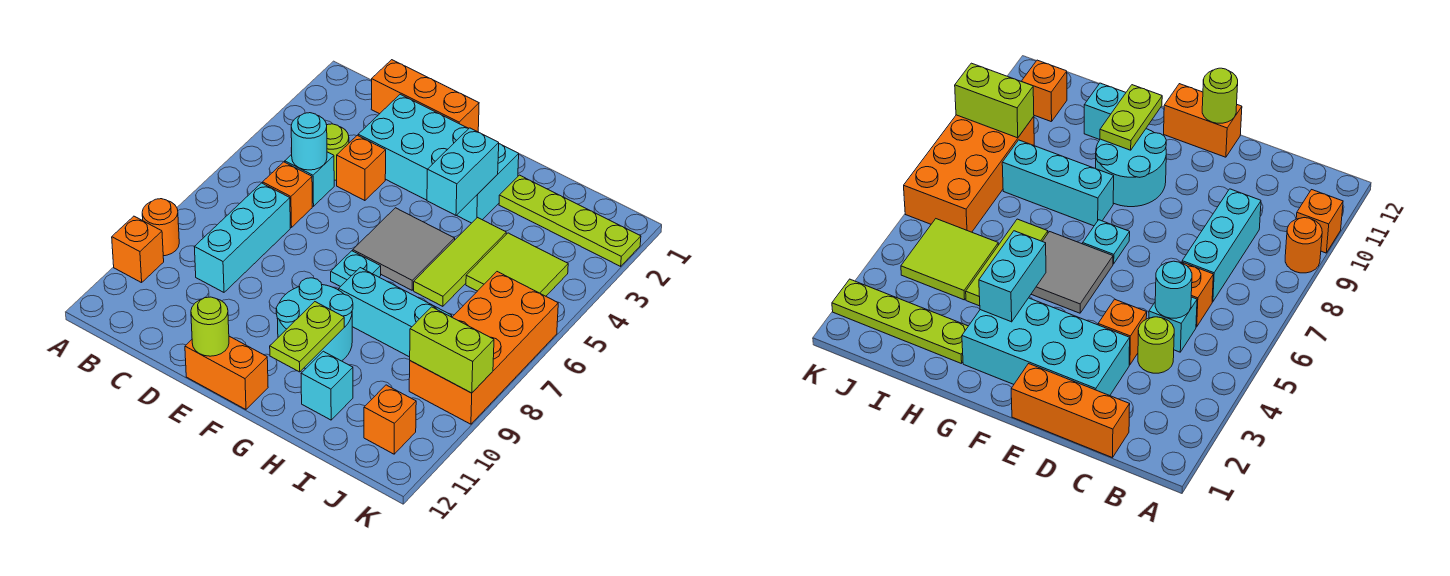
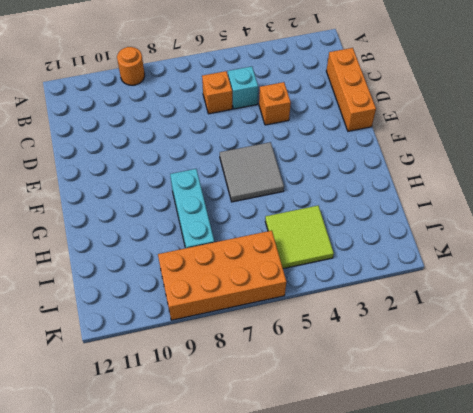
none -> orange brick A10 level 1
none -> lime round brick C4 level 1
none -> cyan brick C7:C9 level 1

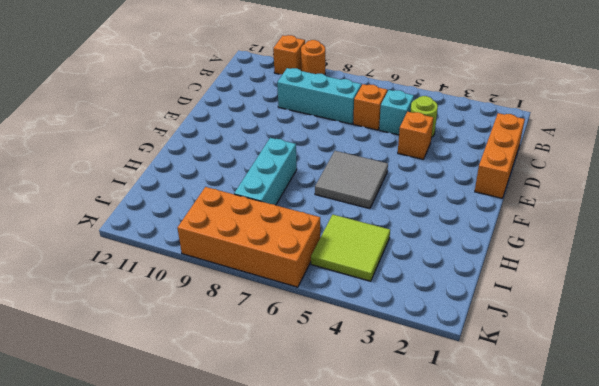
none -> cyan brick D2:G3 level 1
none -> orange brick E12:F12 level 1
none -> cyan plate F7 level 1

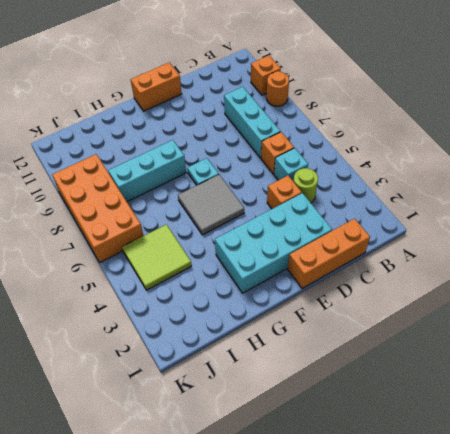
none -> cyan round brick F9:G10 level 1
none -> lime plate H2:K2 level 1
none -> lime tile H4:H6 level 1

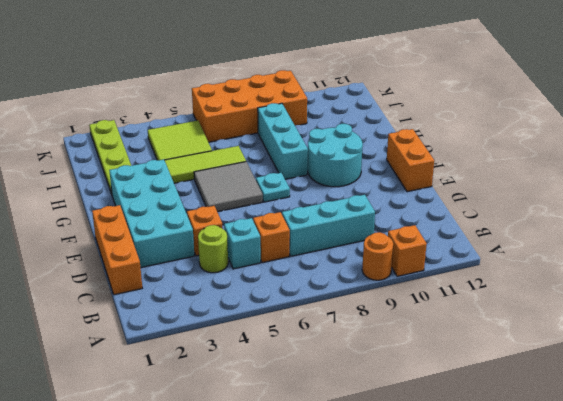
none -> cyan brick H11 level 1
none -> orange brick J11 level 1
none -> cyan round brick C5 level 2

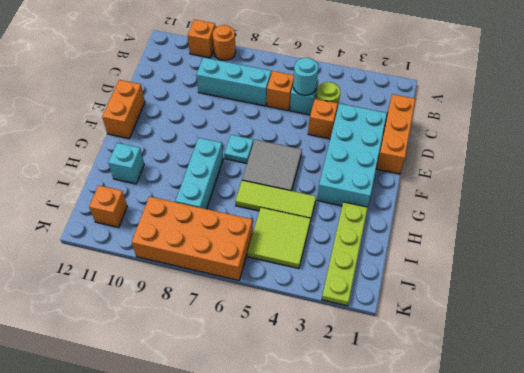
none -> cyan round brick F9:G10 level 1
none -> lime round brick E12 level 2
none -> cyan brick G3:G4 level 2

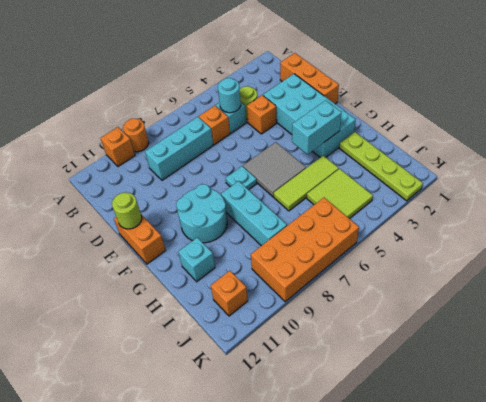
none -> lime plate G10:G11 level 2
none -> lime brick J9:K9 level 2

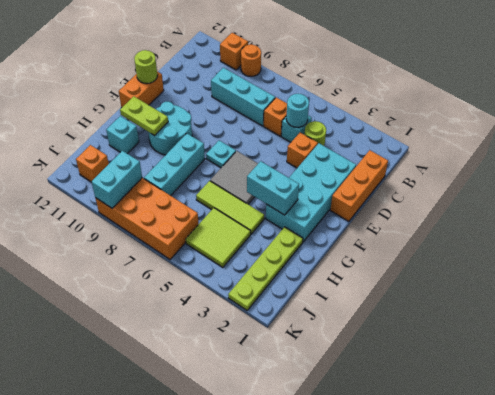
cyan brick J9:K9 level 2 -> lime brick J9:K9 level 2

